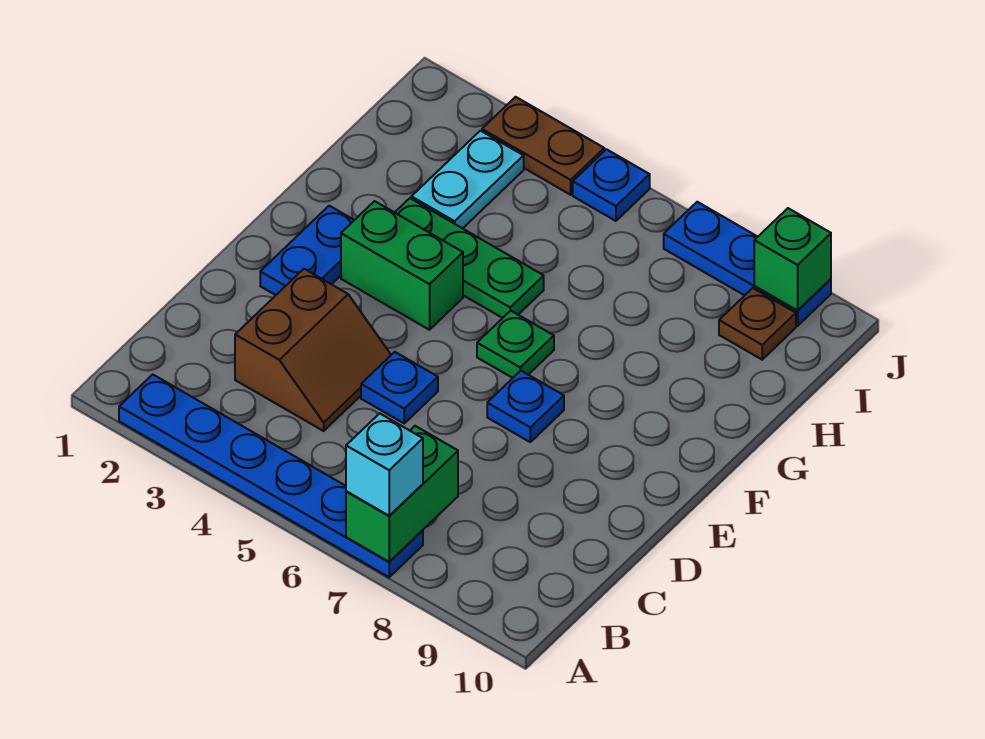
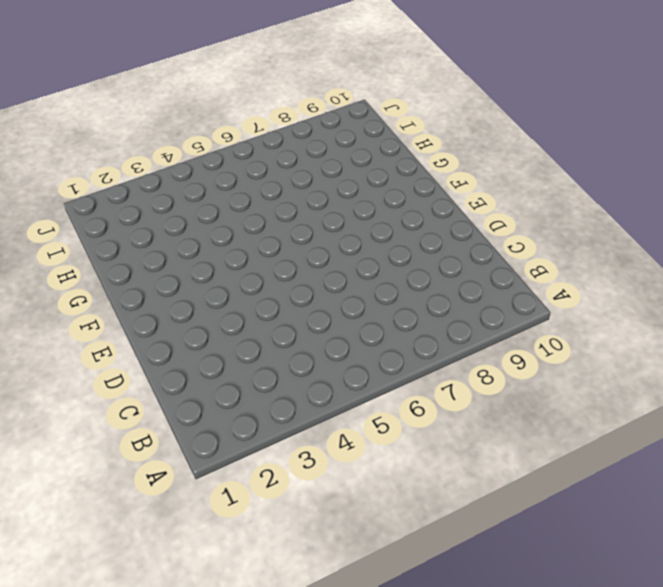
none -> blue plate A2:A7 level 1
none -> brown slope C3:D4 level 1 top 3
none -> blue plate D5 level 1

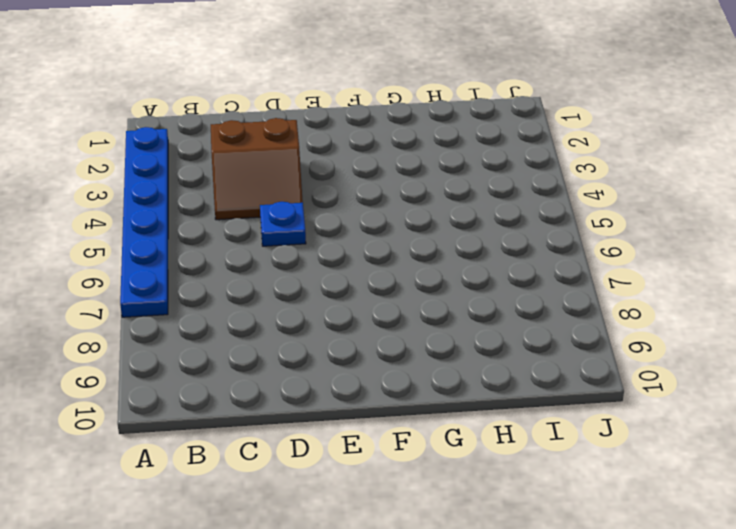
none -> blue plate E2:F2 level 1
none -> blue plate E7 level 1
none -> green brick F3:F4 level 1

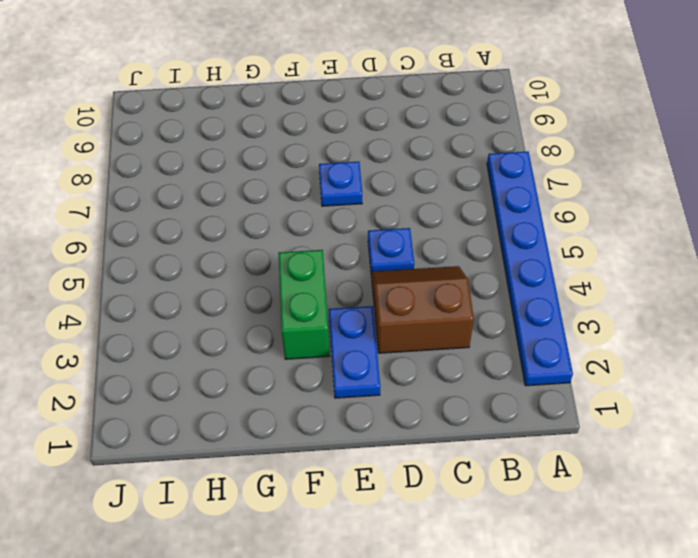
blue plate E2:E3 level 1 -> blue plate E2:F2 level 1
none -> green plate F6 level 1
none -> green plate G3:G5 level 1
none -> cyan plate H3:I3 level 1

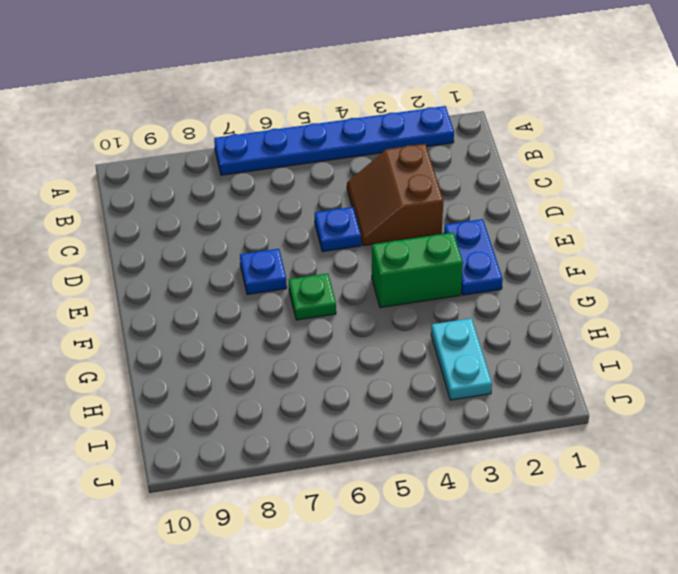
none -> green plate G3:G5 level 1
none -> brown plate I9 level 1
none -> brown plate J3:J4 level 1

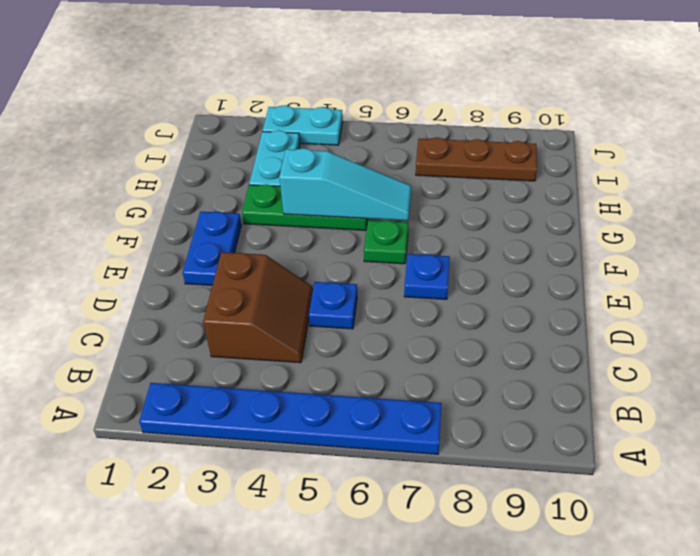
cyan slope G4:G6 level 2 top 4 -> none
brown plate I7:I9 level 1 -> brown plate I9 level 1
cyan plate J3:J4 level 1 -> brown plate J3:J4 level 1
none -> green brick F3:F4 level 1
none -> blue plate J5 level 1
none -> blue plate J7:J9 level 1

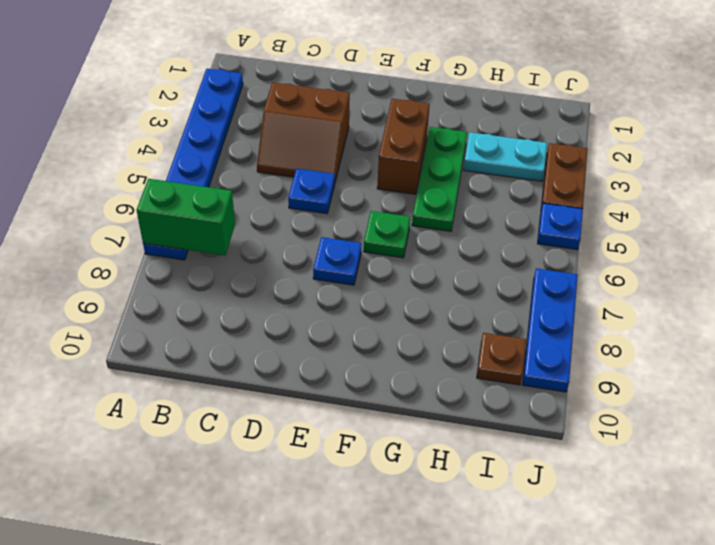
brown brick F3:F4 level 1 -> green brick F3:F4 level 1
none -> blue plate E2:F2 level 1
none -> green brick J9 level 2
none -> cyan brick A7 level 3

